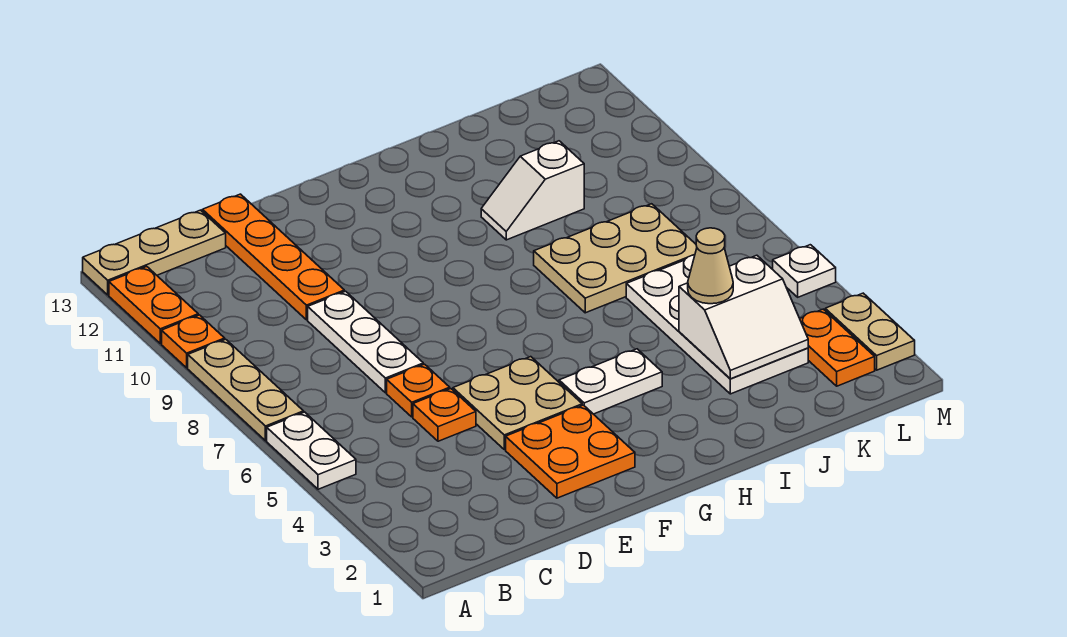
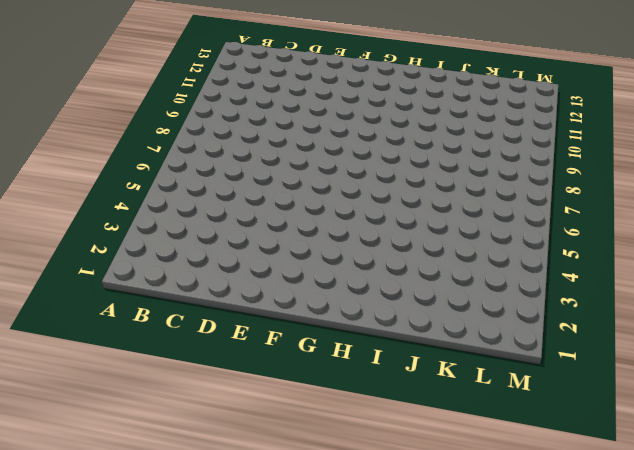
none -> white plate A5:A6 level 1
none -> tan plate A7:A9 level 1
none -> orange plate A10 level 1

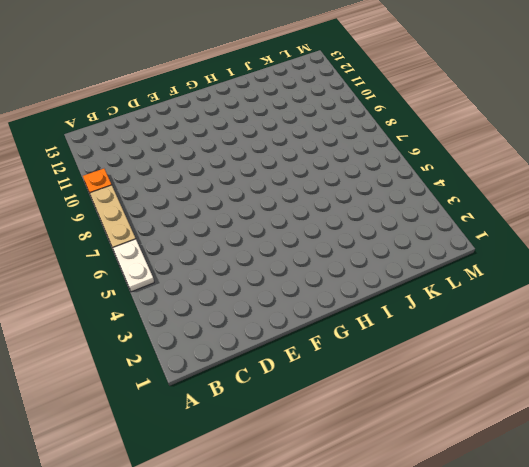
none -> orange plate A11:A12 level 1
none -> tan plate A13:C13 level 1
none -> orange plate D5 level 1

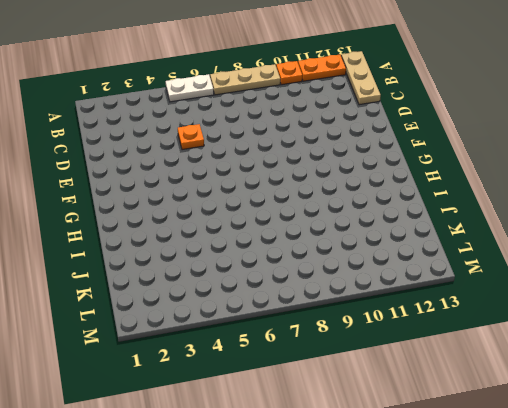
none -> orange plate D6 level 1
none -> white plate D7:D9 level 1
none -> orange plate D10:D13 level 1

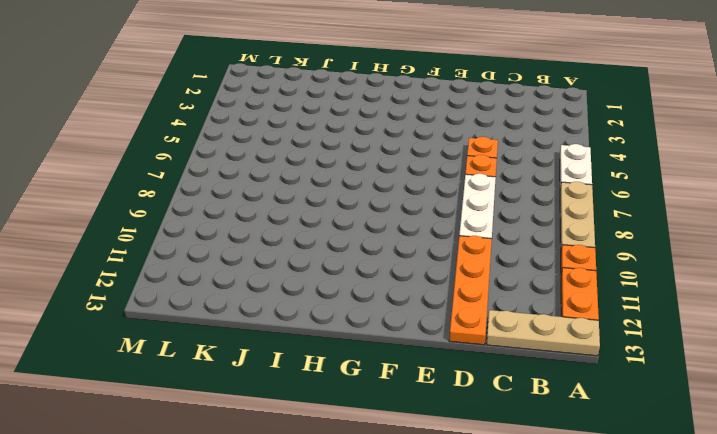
none -> orange plate E2:F3 level 1
none -> tan plate E4:F5 level 1
none -> white plate G4:H4 level 1

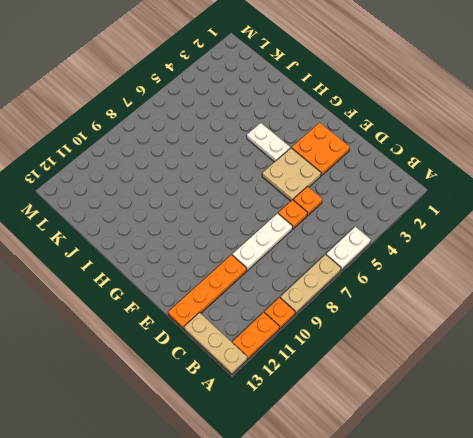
none -> tan plate I7:K8 level 1
none -> white slope I10:J10 level 1 top J
none -> white plate J3:K6 level 1

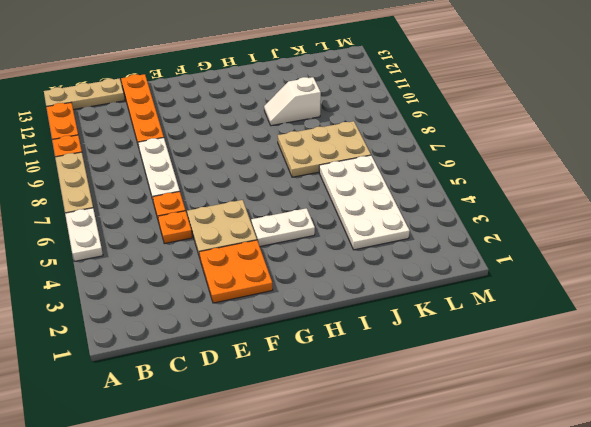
none -> orange plate L2:L3 level 1
none -> tan plate M2:M3 level 1
none -> white plate M5 level 1

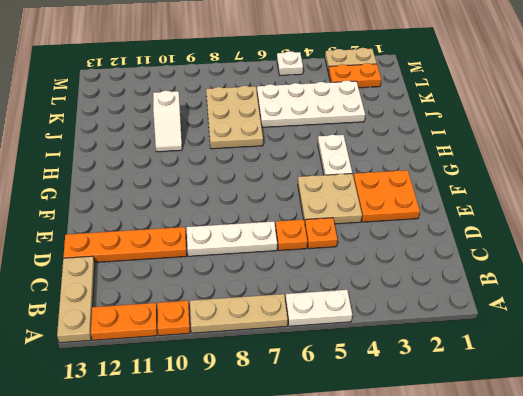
none -> white slope J3:K4 level 2 top 4
none -> tan cone J4 level 3

